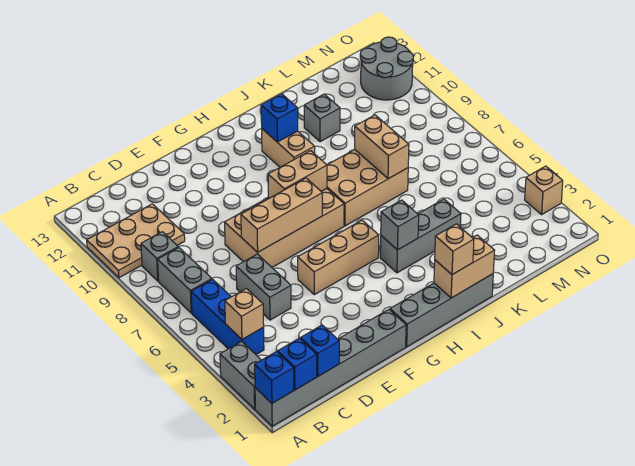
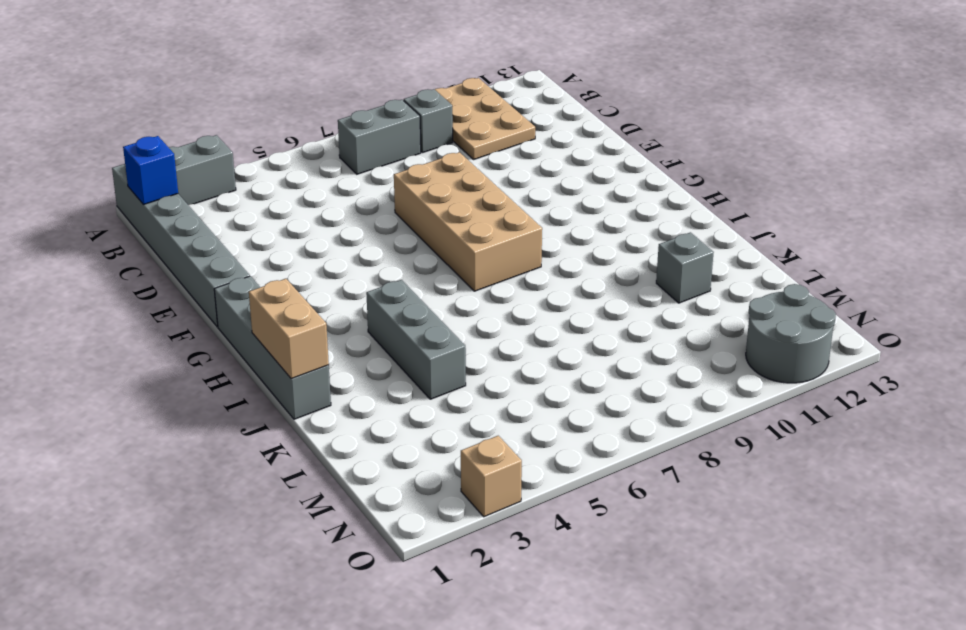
none -> blue brick B4:B6 level 1
none -> grey brick D5:D6 level 1
none -> tan brick F5:H5 level 1

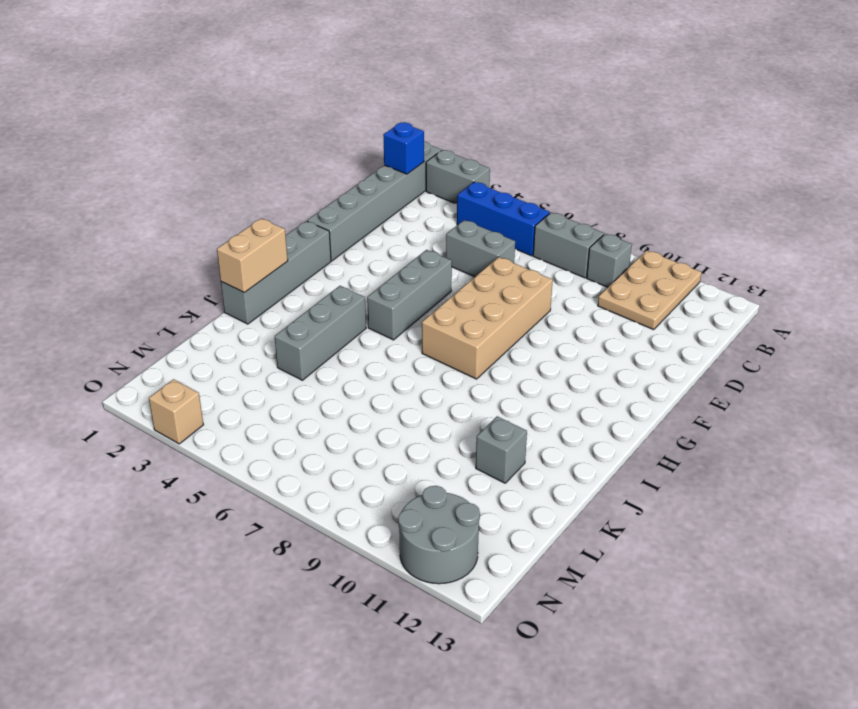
grey brick F5:H5 level 1 -> tan brick F5:H5 level 1
none -> tan brick I7:K8 level 1
none -> tan brick I10:I11 level 1
none -> blue brick A1 level 2

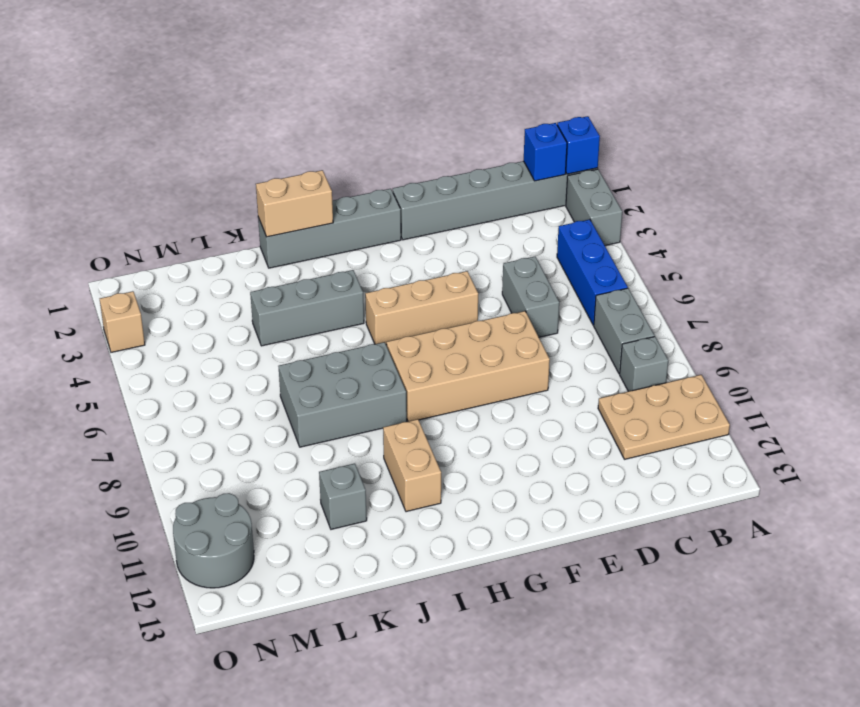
grey brick I7:K8 level 1 -> tan brick I7:K8 level 1
none -> tan brick B4 level 2
none -> blue brick C1 level 2
none -> tan brick E7:G7 level 2

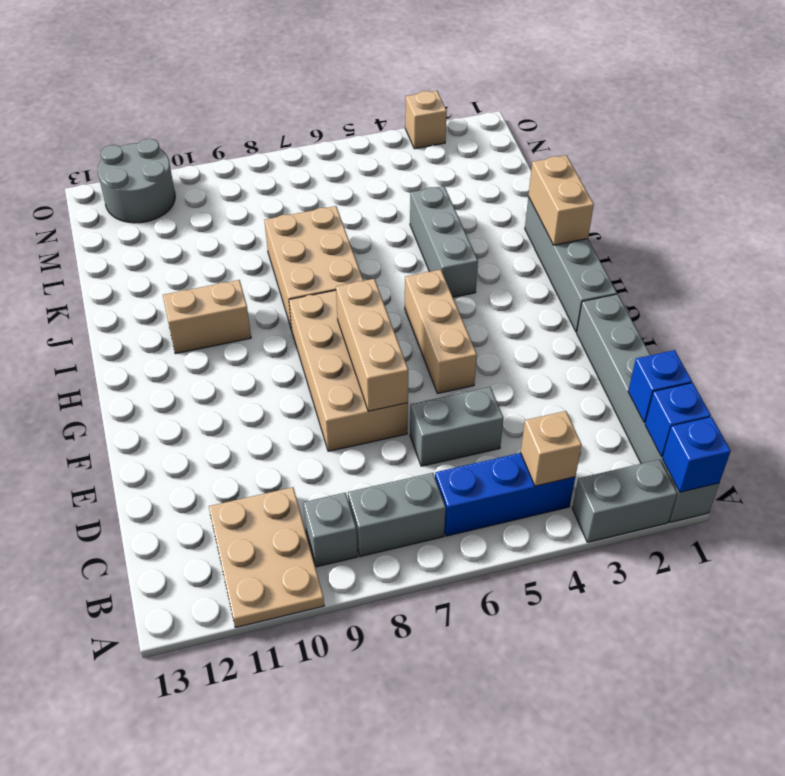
none -> grey brick K11 level 1
none -> tan brick G8:H8 level 2
none -> grey brick I4 level 2

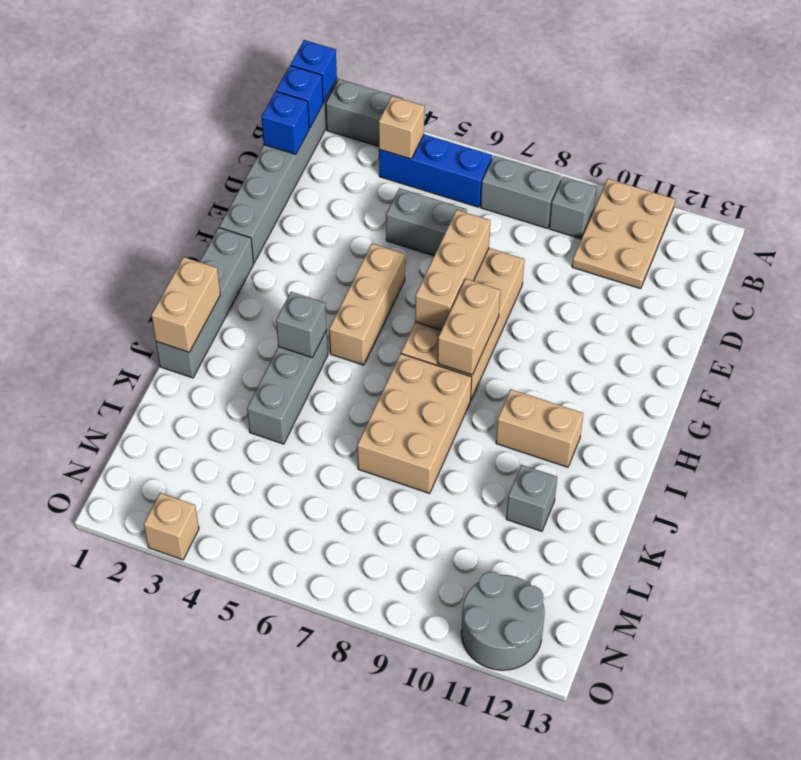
none -> blue brick I11 level 2
none -> tan brick K7:K8 level 2
none -> tan brick I1 level 3

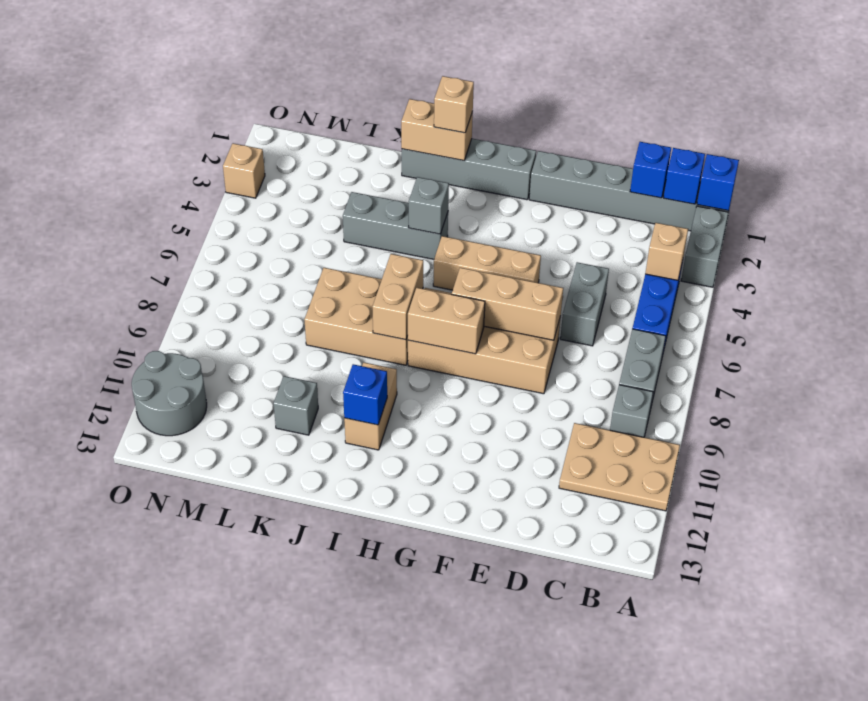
tan brick I7:I8 level 2 -> tan brick K7:K8 level 2

